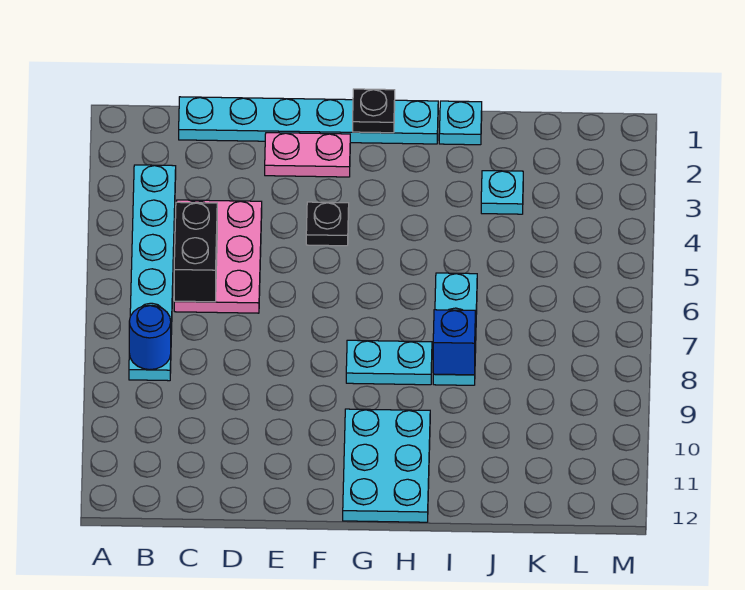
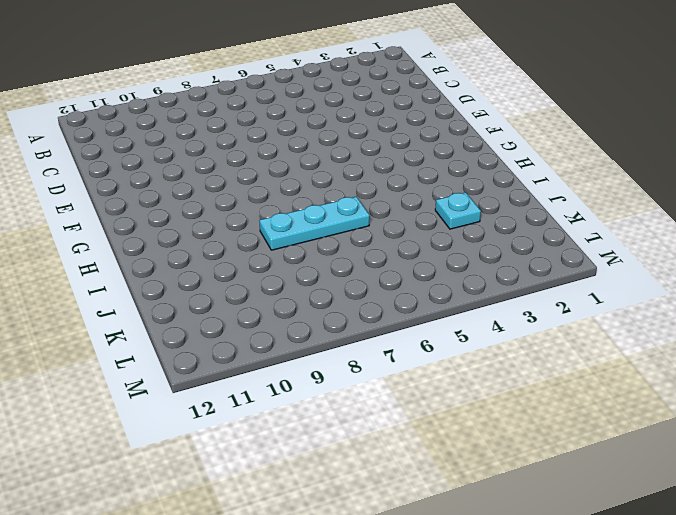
none -> cyan plate B3:B8 level 1
none -> cyan plate C1:H1 level 1
none -> pink plate C4:D6 level 1

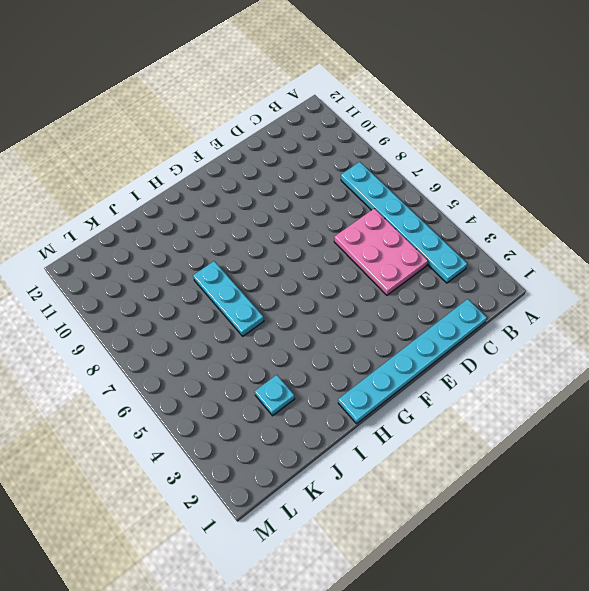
none -> pink plate E2:F2 level 1
none -> black plate F4 level 1
none -> cyan plate G8:H8 level 1

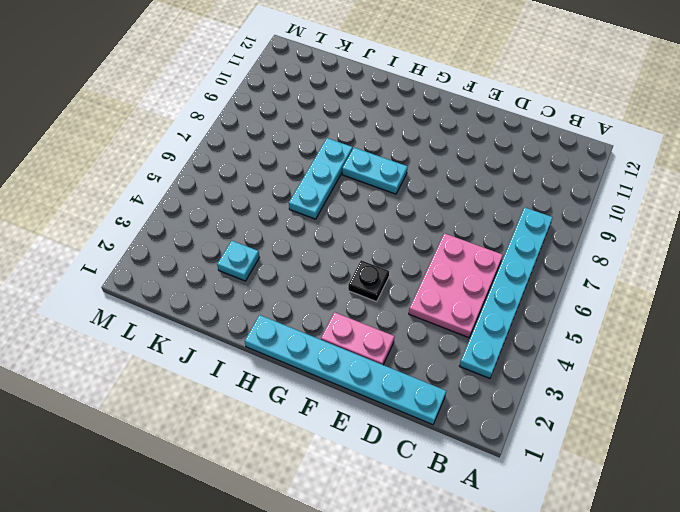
none -> cyan plate G10:H12 level 1
none -> cyan plate I1 level 1
none -> blue round brick B8 level 2

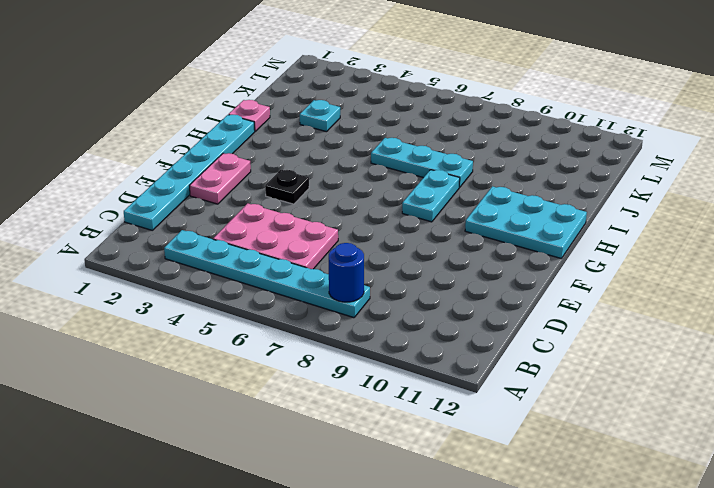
pink plate I1 level 1 -> cyan plate I1 level 1
none -> black brick C5:C6 level 2
none -> black plate G1 level 2
none -> blue brick I8 level 2

